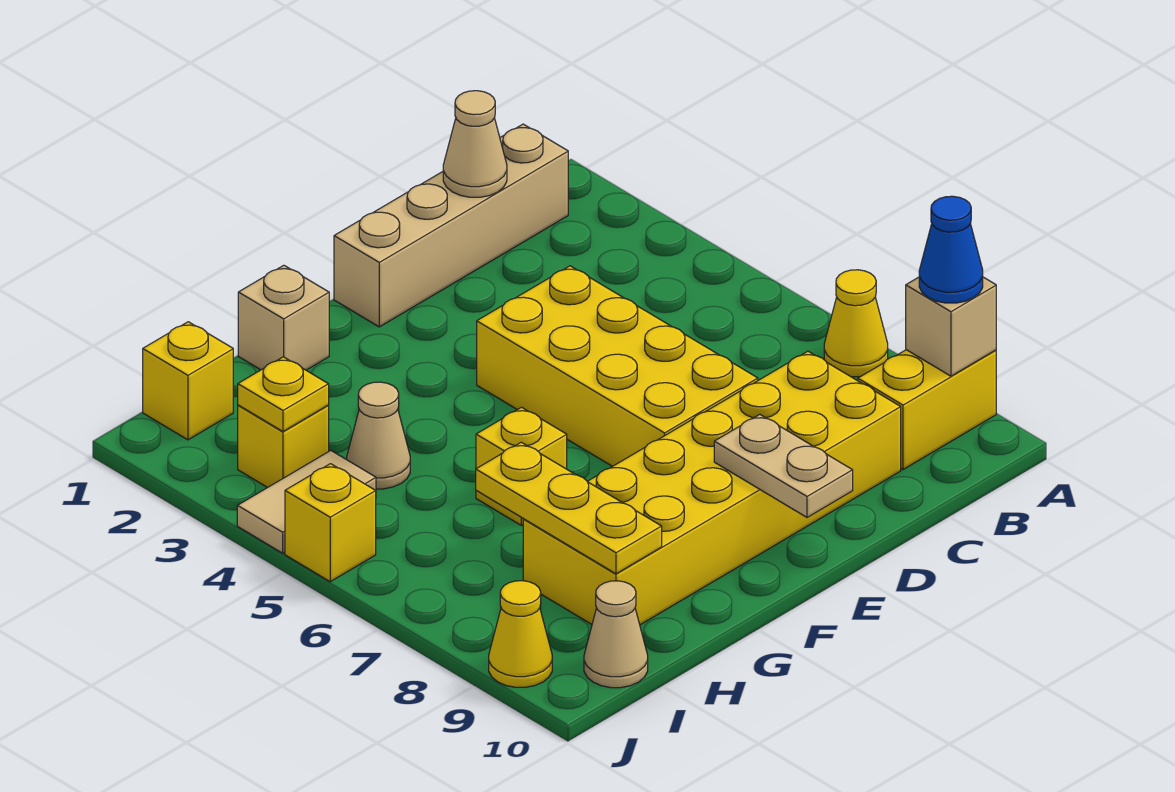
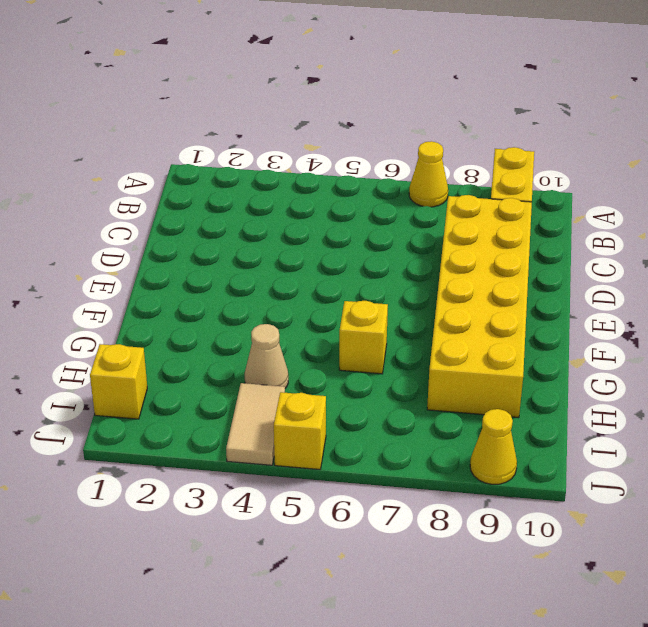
none -> tan brick B1:E1 level 1
none -> yellow brick D4:E7 level 1
none -> tan brick G1 level 1

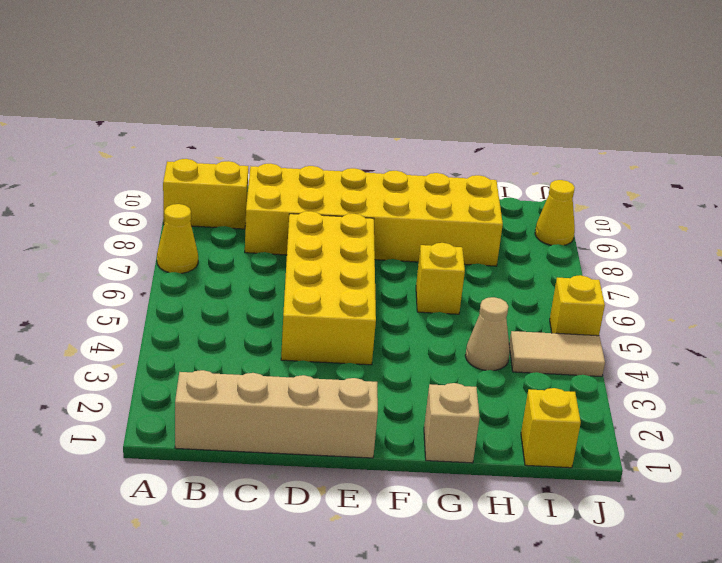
none -> yellow brick I3 level 1
none -> tan cone I10 level 1
none -> tan brick A9 level 2

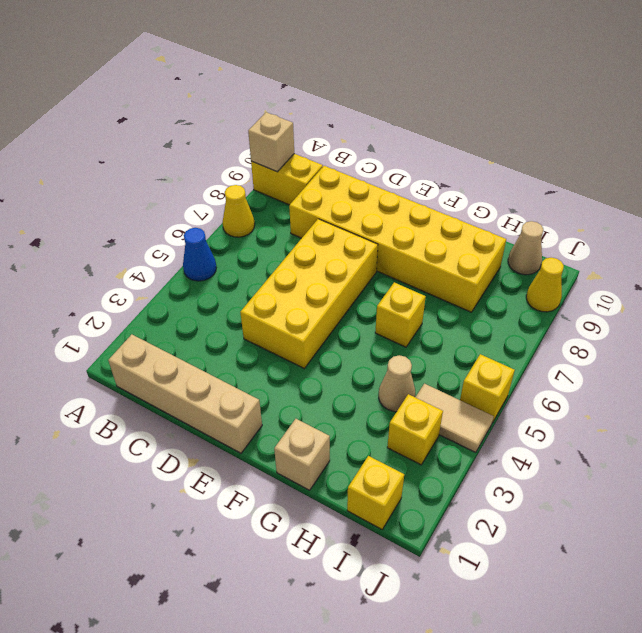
blue cone A5 level 1 -> blue cone A9 level 3
none -> tan cone C1 level 2
none -> tan plate E9:E10 level 2
none -> yellow plate H7:H9 level 2

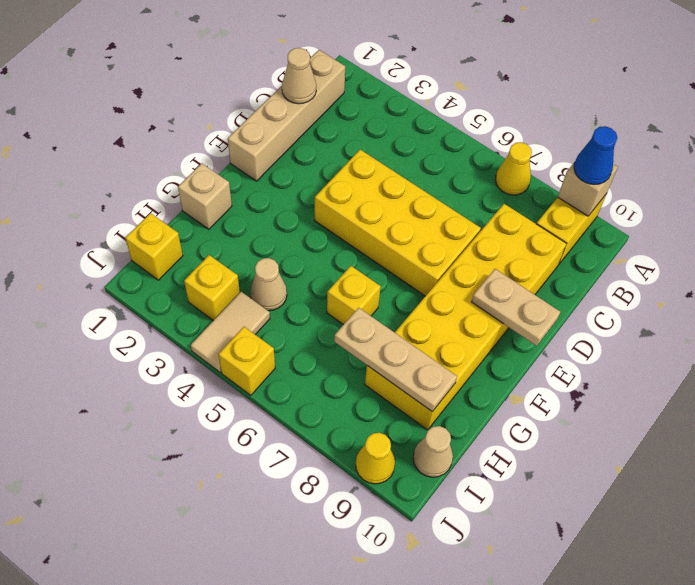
tan plate H7:H9 level 2 -> yellow plate H7:H9 level 2
none -> yellow plate I3 level 2

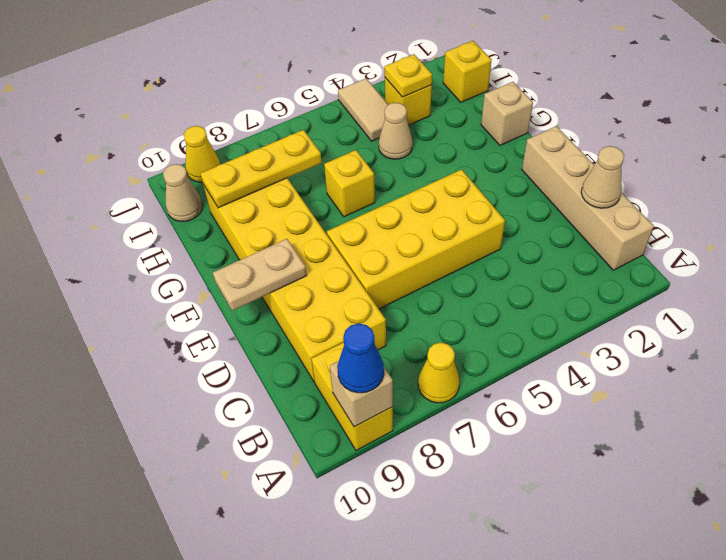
none -> yellow brick J5 level 1

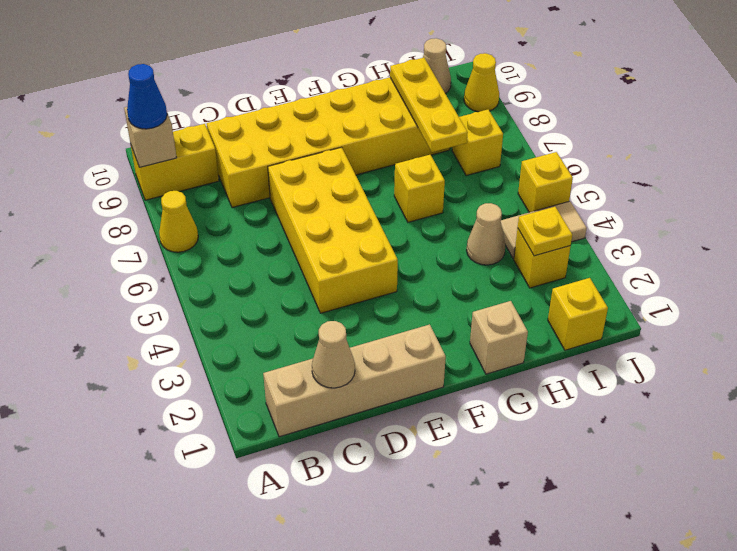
yellow brick I7 level 1 -> none
none -> tan plate E9:E10 level 2

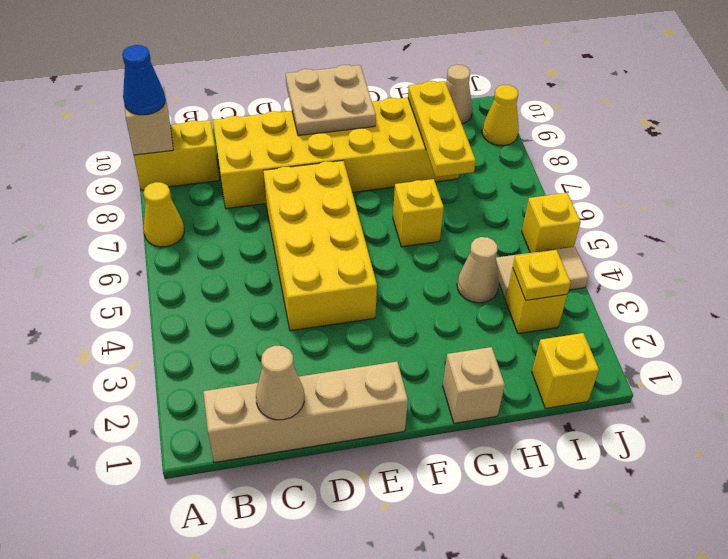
tan plate E9:F10 level 2 -> tan plate E9:E10 level 2

